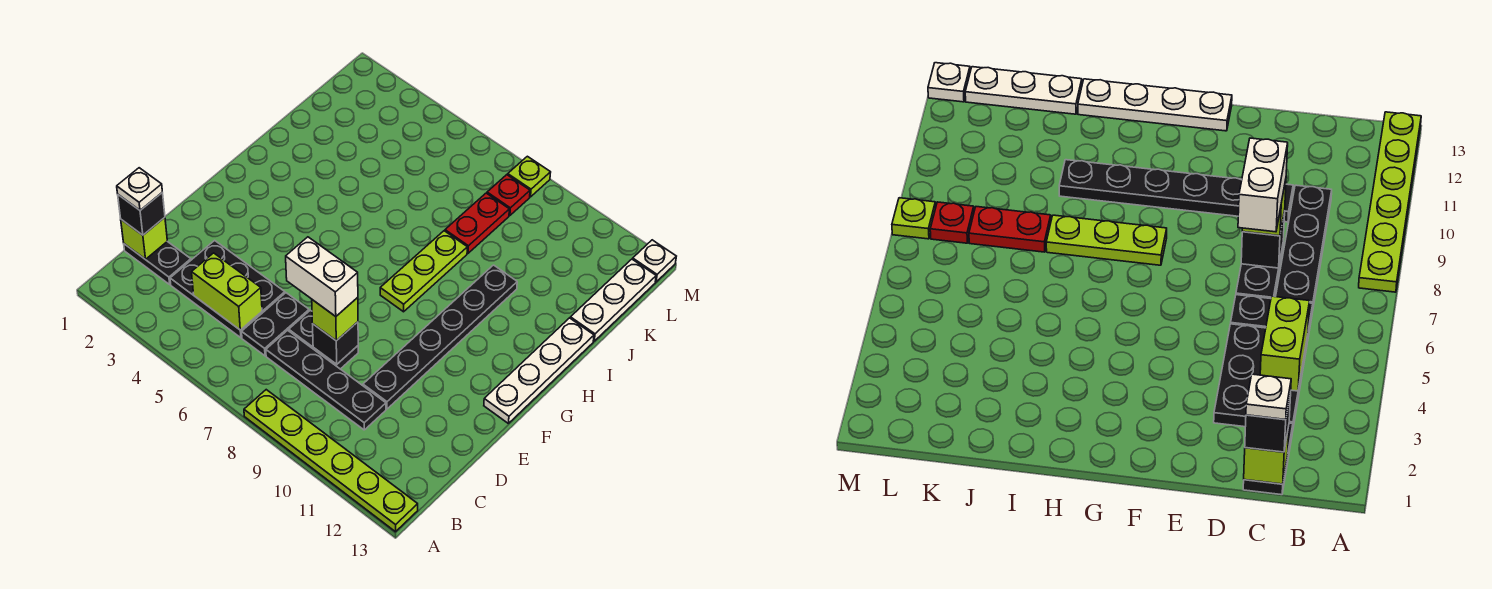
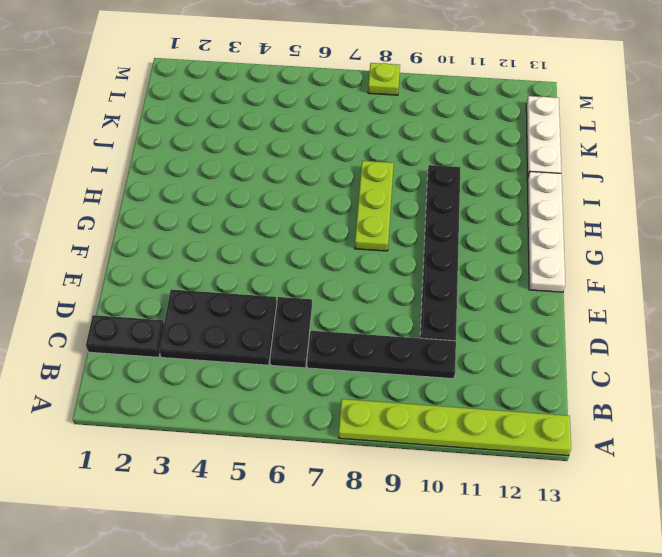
none -> black plate D7:D8 level 1
none -> red plate J8:K8 level 1
none -> red plate L8 level 1

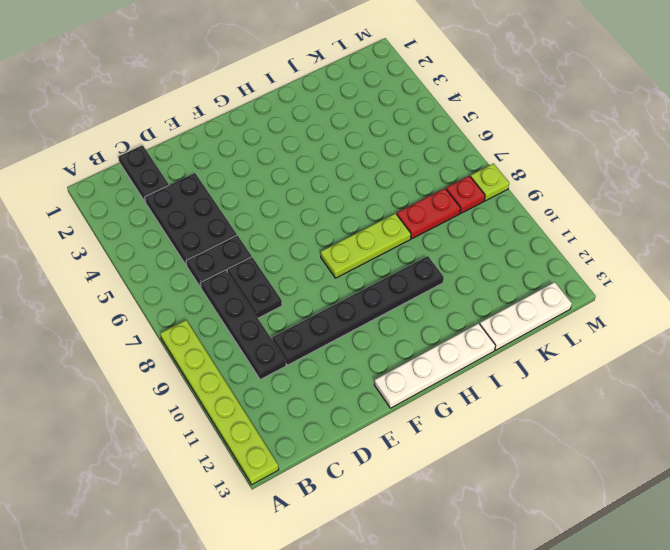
none -> white plate M13 level 1
none -> lime brick C1 level 2
none -> lime brick C4:C5 level 2

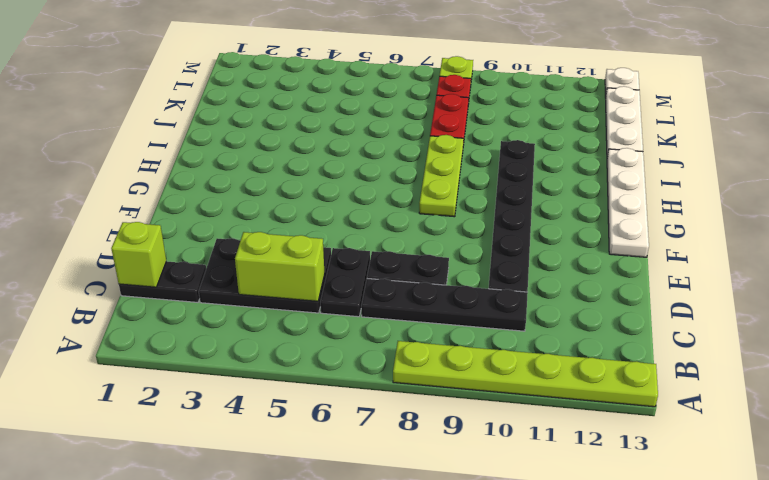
none -> black brick D8 level 2
none -> black brick C1 level 3
none -> lime brick D8 level 3

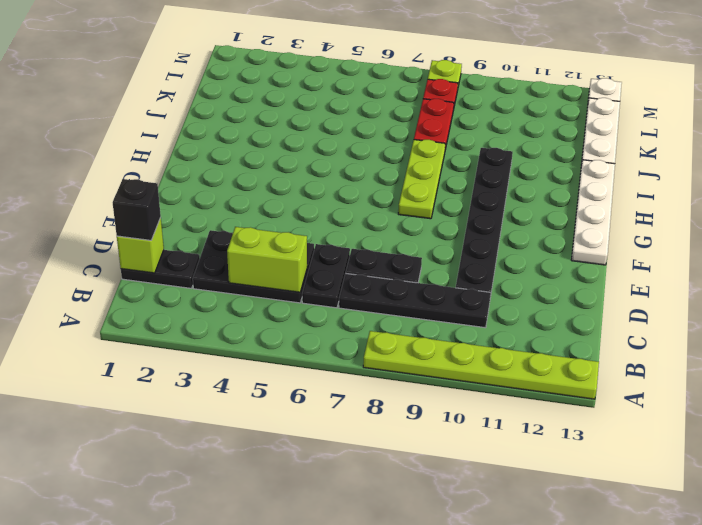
none -> black brick D8 level 2
none -> lime brick D8 level 3
none -> white plate C1 level 4

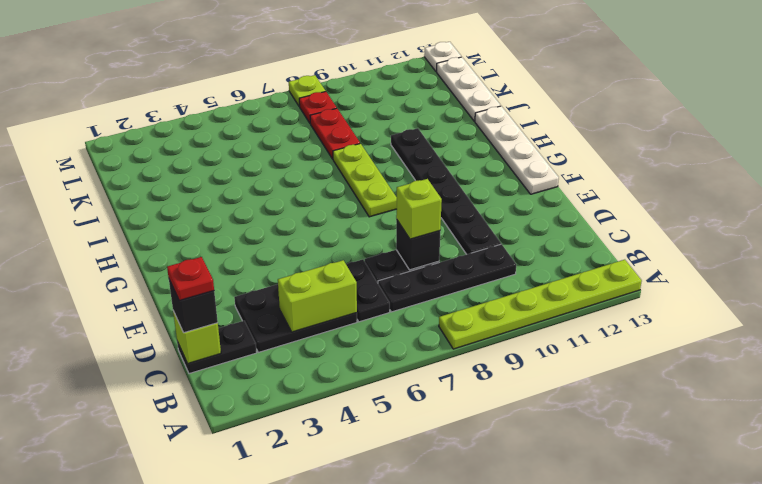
red plate C1 level 4 -> white plate C1 level 4
none -> white brick D7:D8 level 4

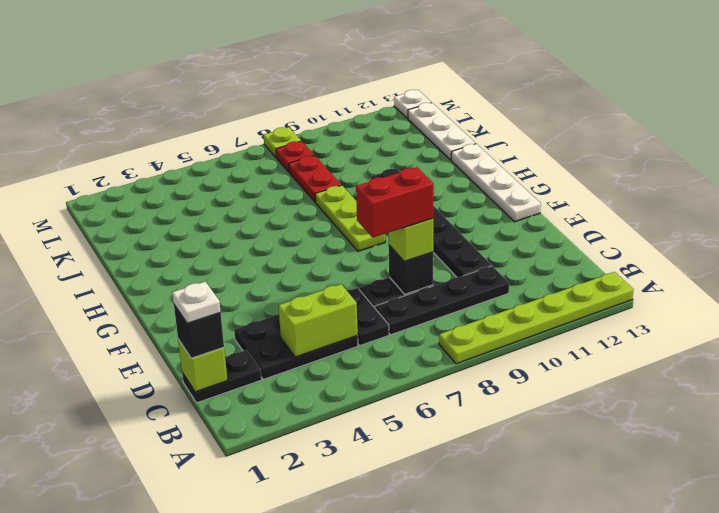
red brick D7:D8 level 4 -> white brick D7:D8 level 4

